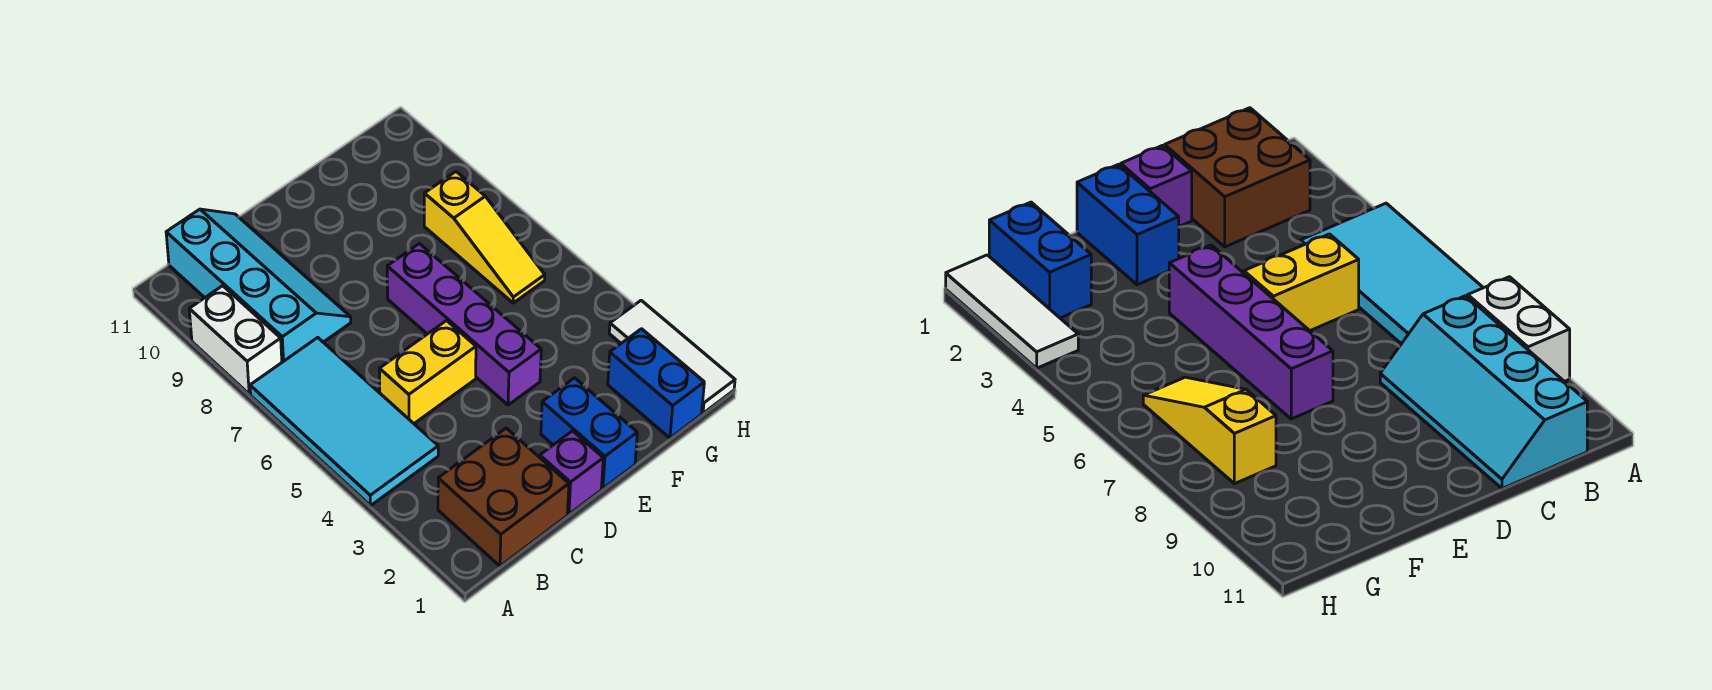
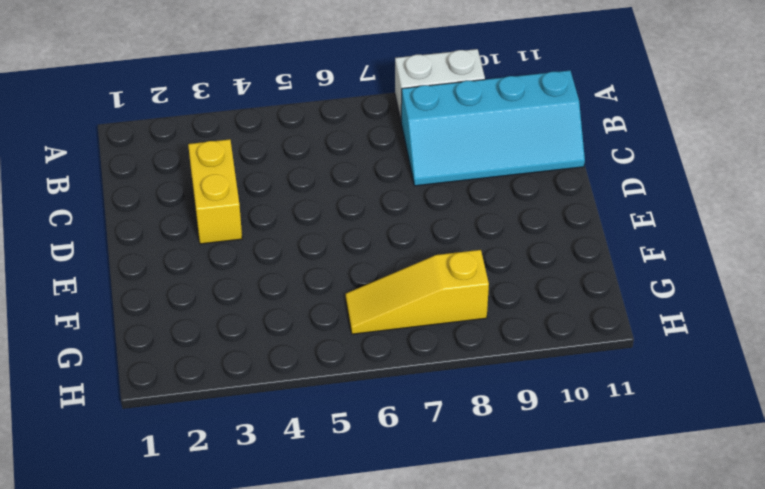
yellow brick C3:D3 level 1 -> yellow brick C5:D5 level 1
none -> cyan tile A4:B7 level 1
none -> brown brick B1:C2 level 1

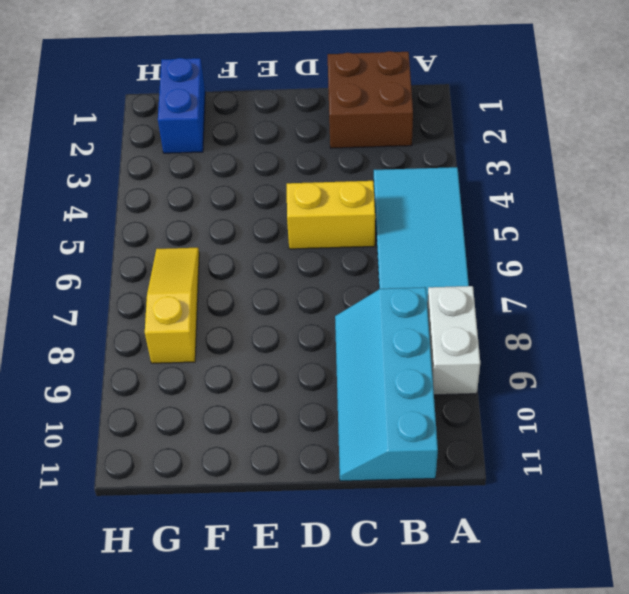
none -> purple brick D1 level 1
none -> blue brick E1:E2 level 1

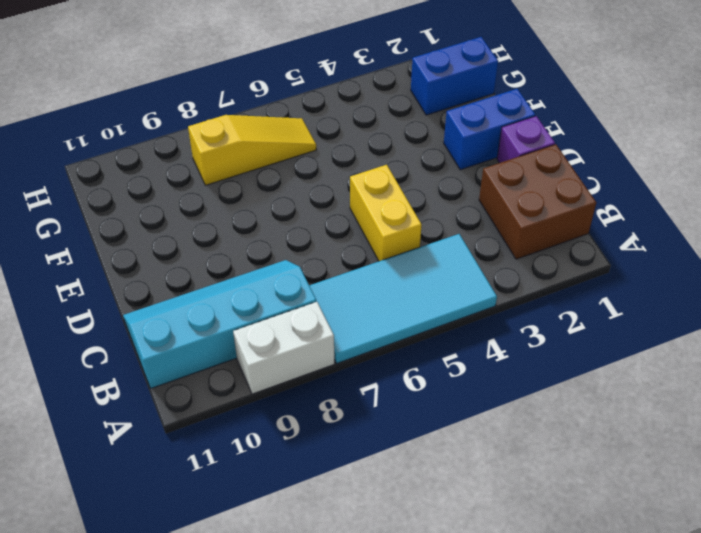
none -> purple brick E4:E7 level 1
none -> white tile H1:H3 level 1

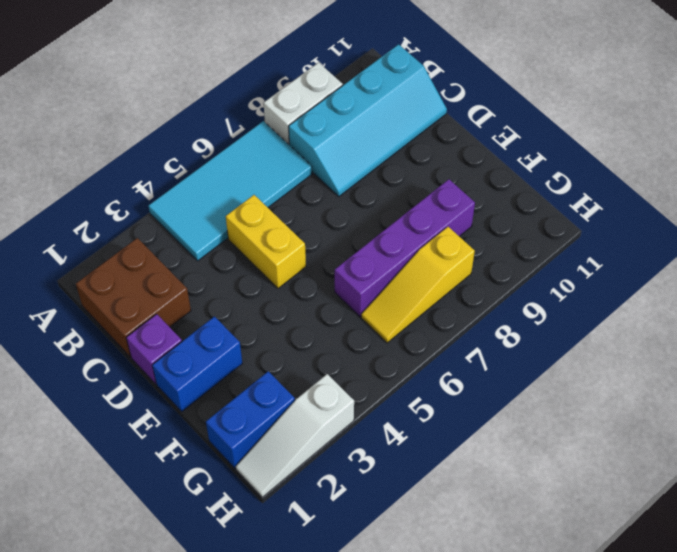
purple brick F6:F9 level 1 -> purple brick E4:E7 level 1
white slope H1:H3 level 1 top 3 -> white tile H1:H3 level 1

